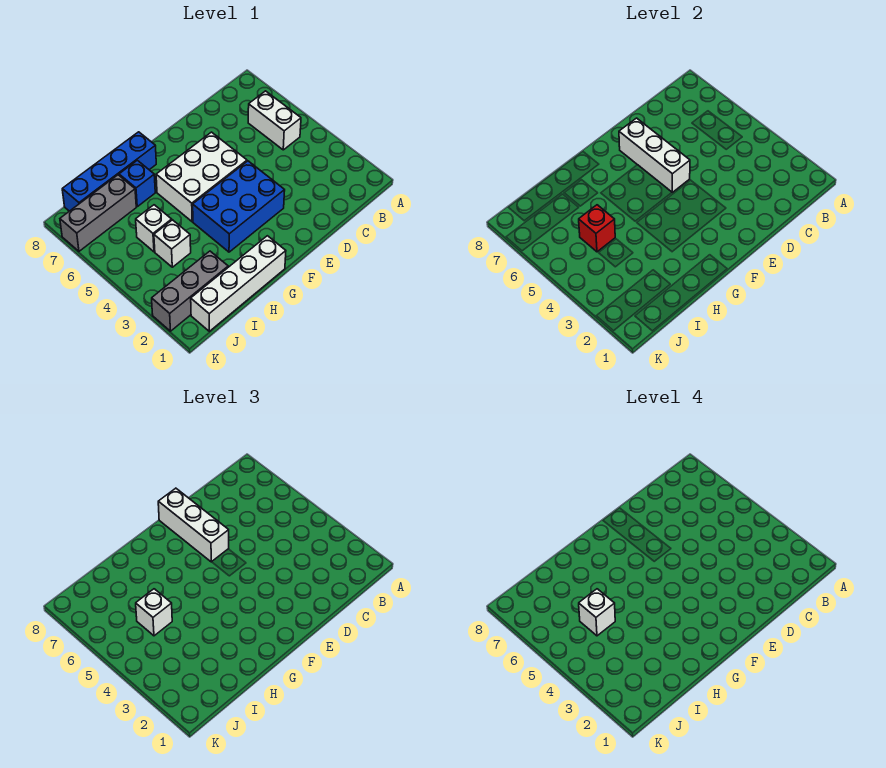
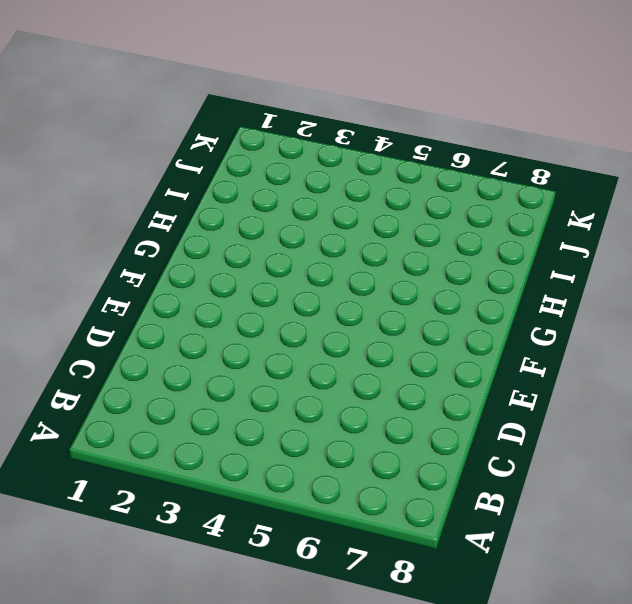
none -> white brick B5:B6 level 1
none -> blue brick E3:G4 level 1
none -> white brick E5:G6 level 1

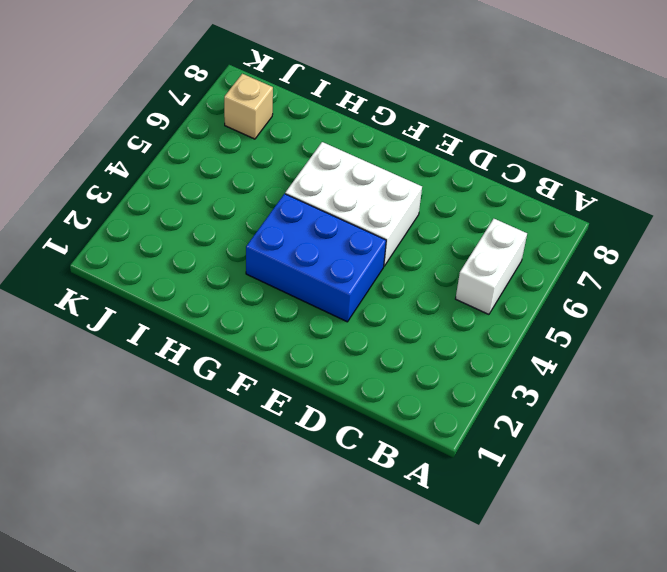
tan brick J7 level 1 -> grey brick I7:K7 level 1
none -> white brick G1:J1 level 1
none -> blue brick G8:J8 level 1
none -> blue brick H7 level 1

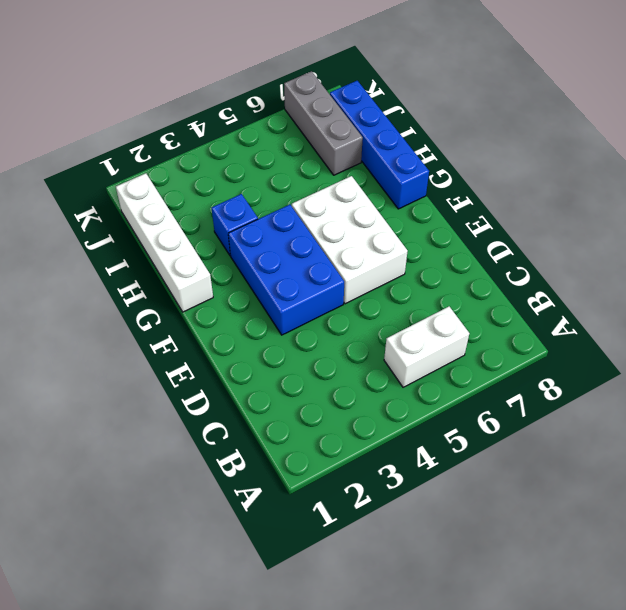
blue brick H3 level 1 -> blue brick H7 level 1
none -> grey brick I2:K2 level 1
none -> white brick I4 level 1
none -> white brick I5 level 1

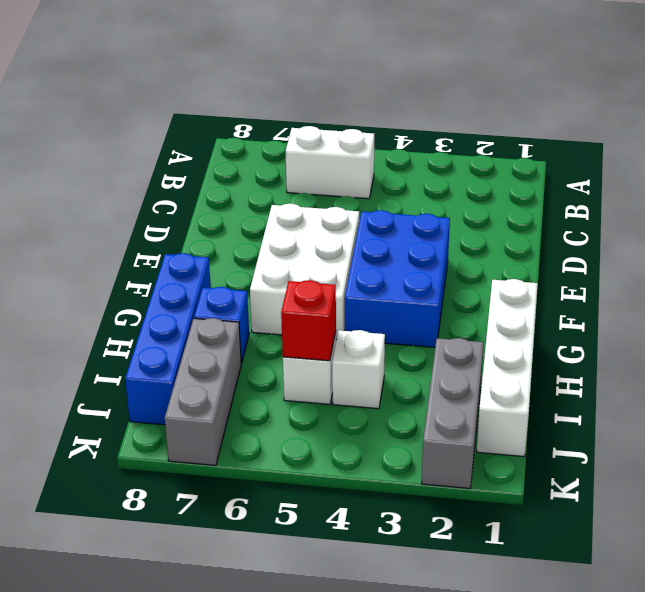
none -> white brick E5:E7 level 2
none -> white brick E6:E8 level 3
none -> white brick I5 level 3

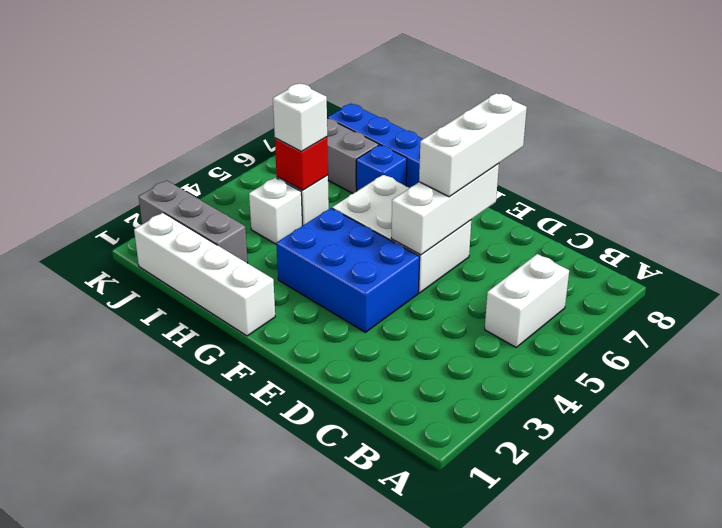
none -> white brick I5 level 4

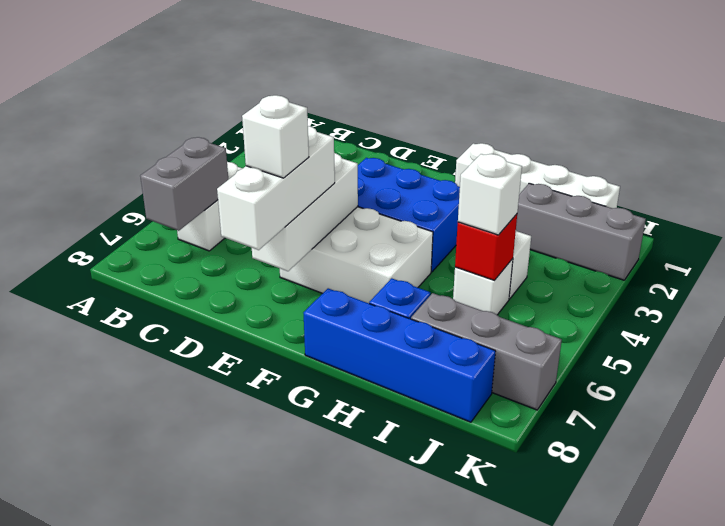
grey brick B6:B7 level 2 -> none
white brick E7 level 4 -> white brick I5 level 4

